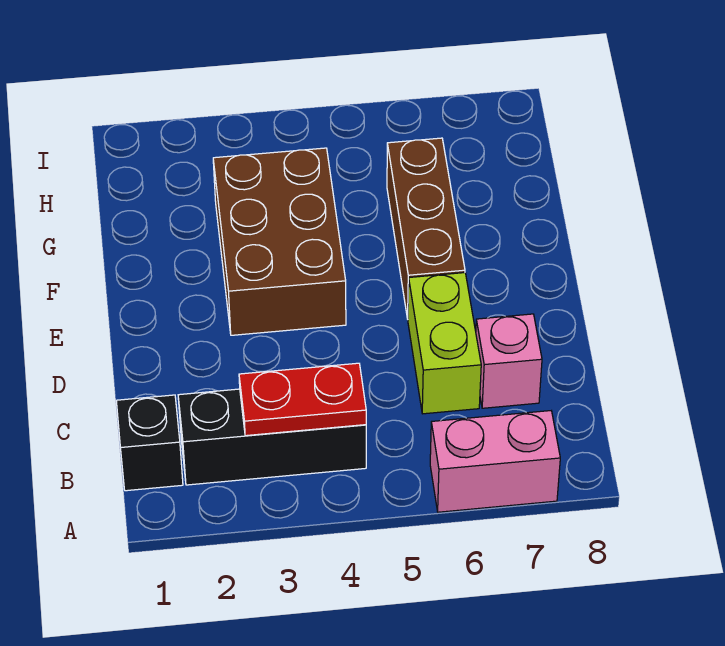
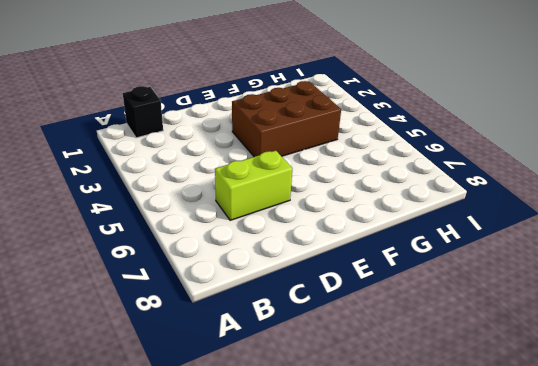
none -> pink brick A6:A7 level 1
none -> black brick B2:B4 level 1

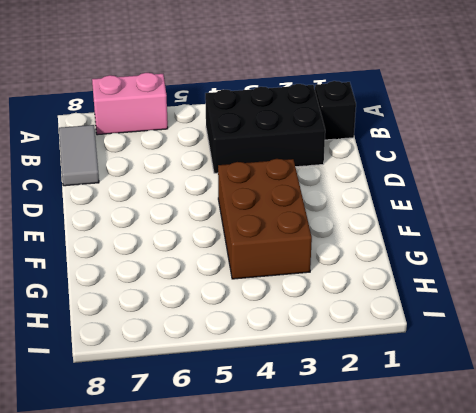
black brick B2:C4 level 1 -> black brick B2:B4 level 1
grey tile B8:C8 level 1 -> none
none -> lime brick C6:D6 level 1
none -> pink brick C7 level 1

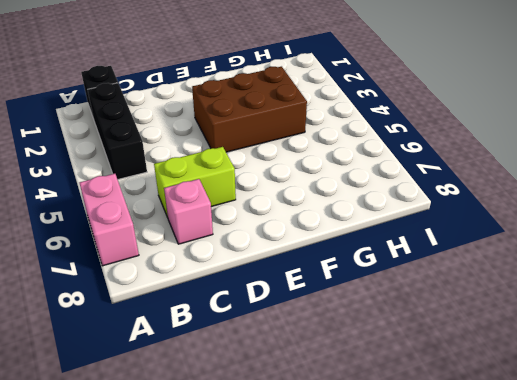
none -> brown brick E6:G6 level 1
none -> red plate B3:B4 level 2

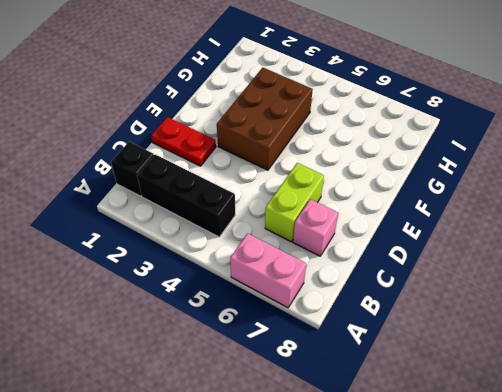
red plate D1:D2 level 1 -> red plate B3:B4 level 2
none -> brown brick E6:G6 level 1

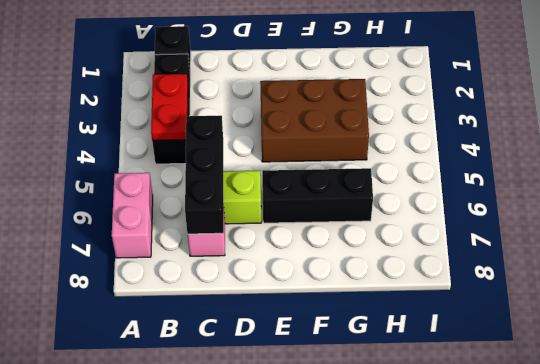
black brick C5:C7 level 2 -> none
black brick E6:G6 level 1 -> brown brick E6:G6 level 1

